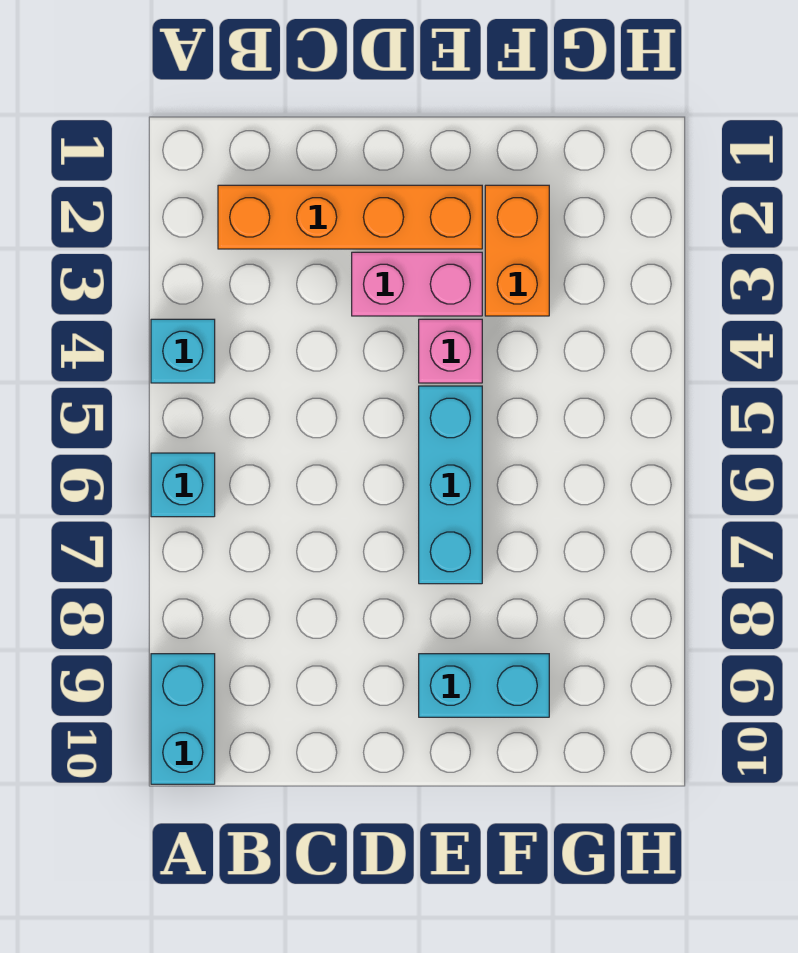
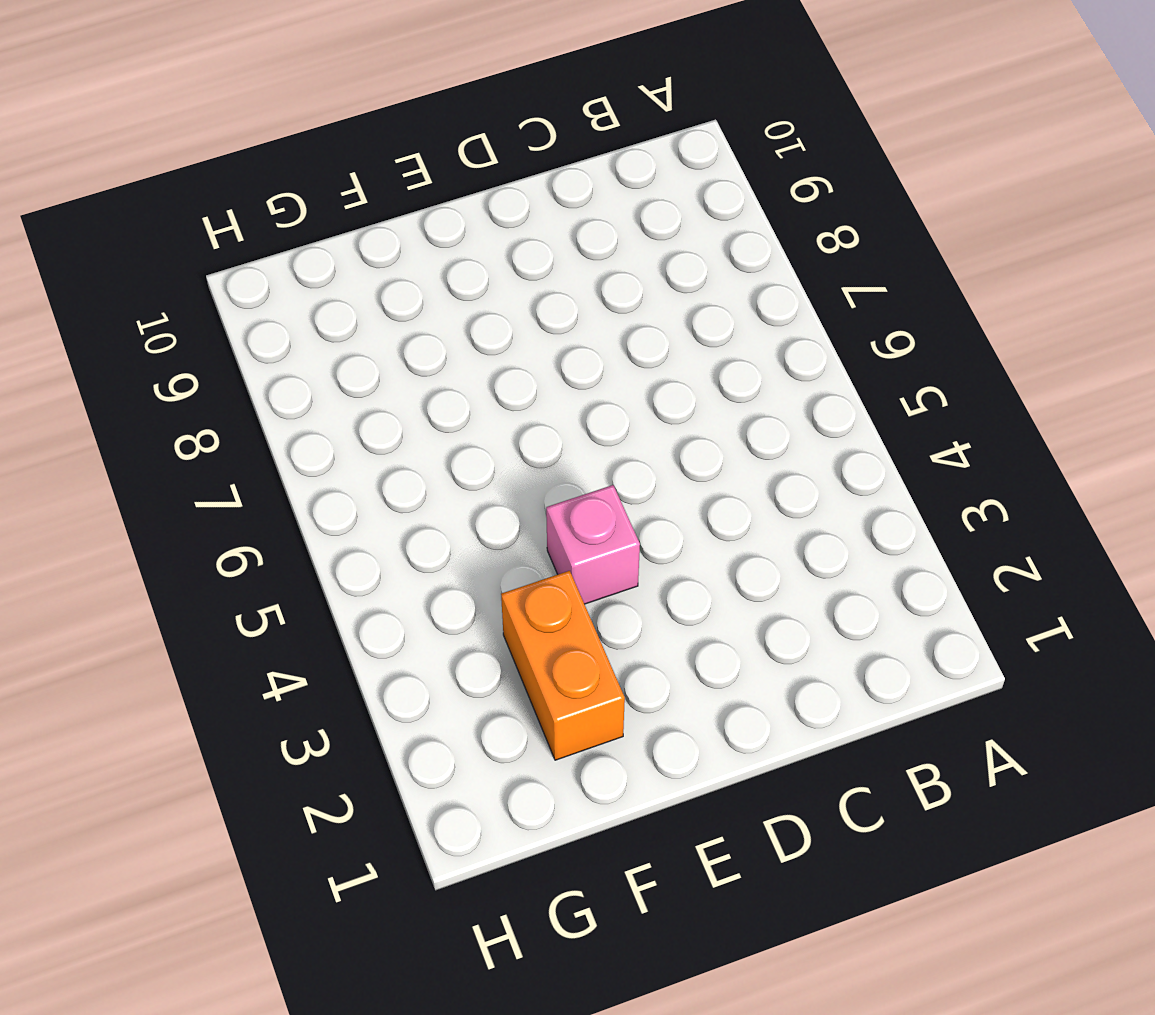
none -> cyan brick A4 level 1
none -> cyan brick A6 level 1

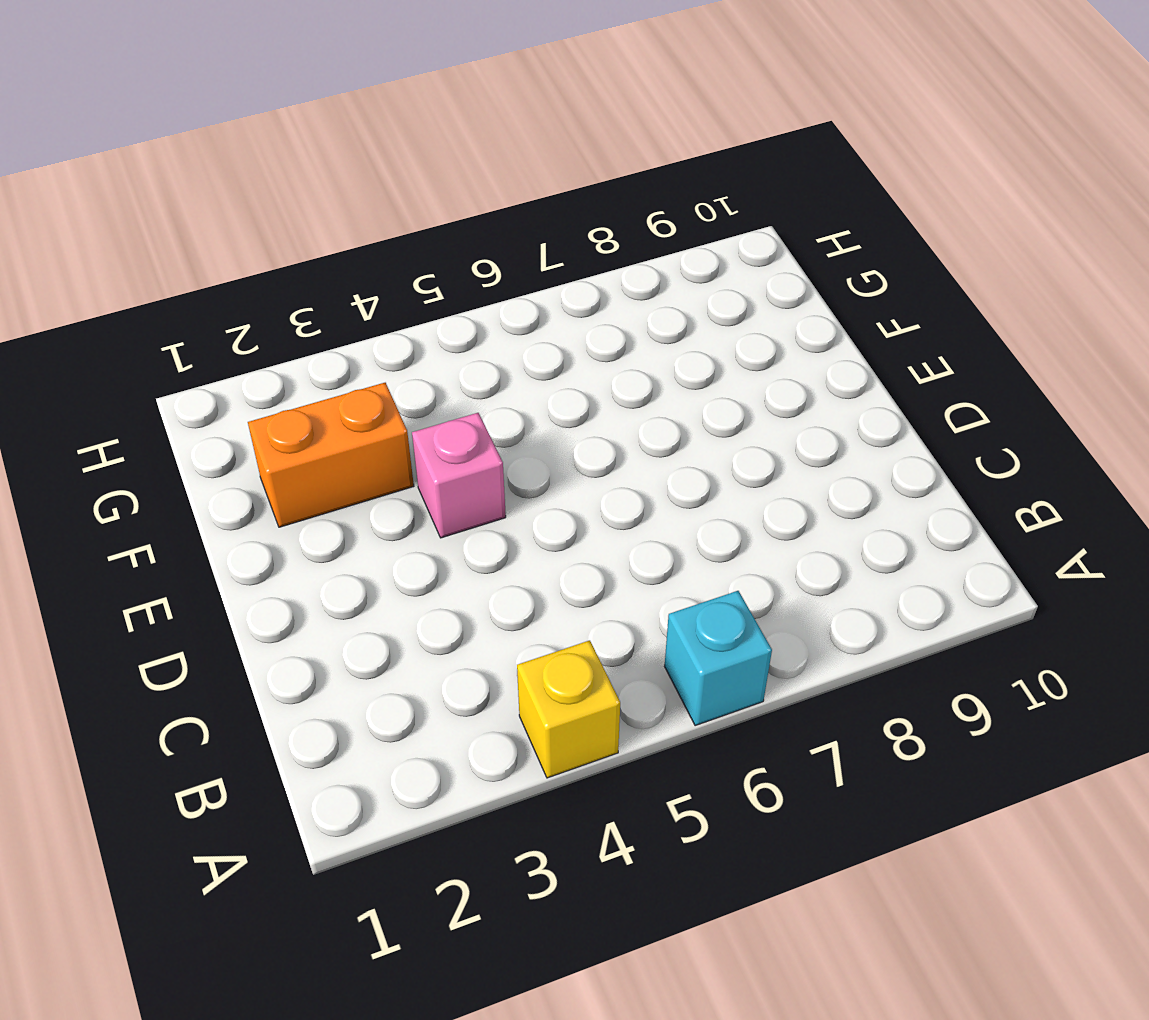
yellow brick A4 level 1 -> cyan brick A4 level 1
none -> cyan brick A9:A10 level 1
none -> orange brick B2:E2 level 1

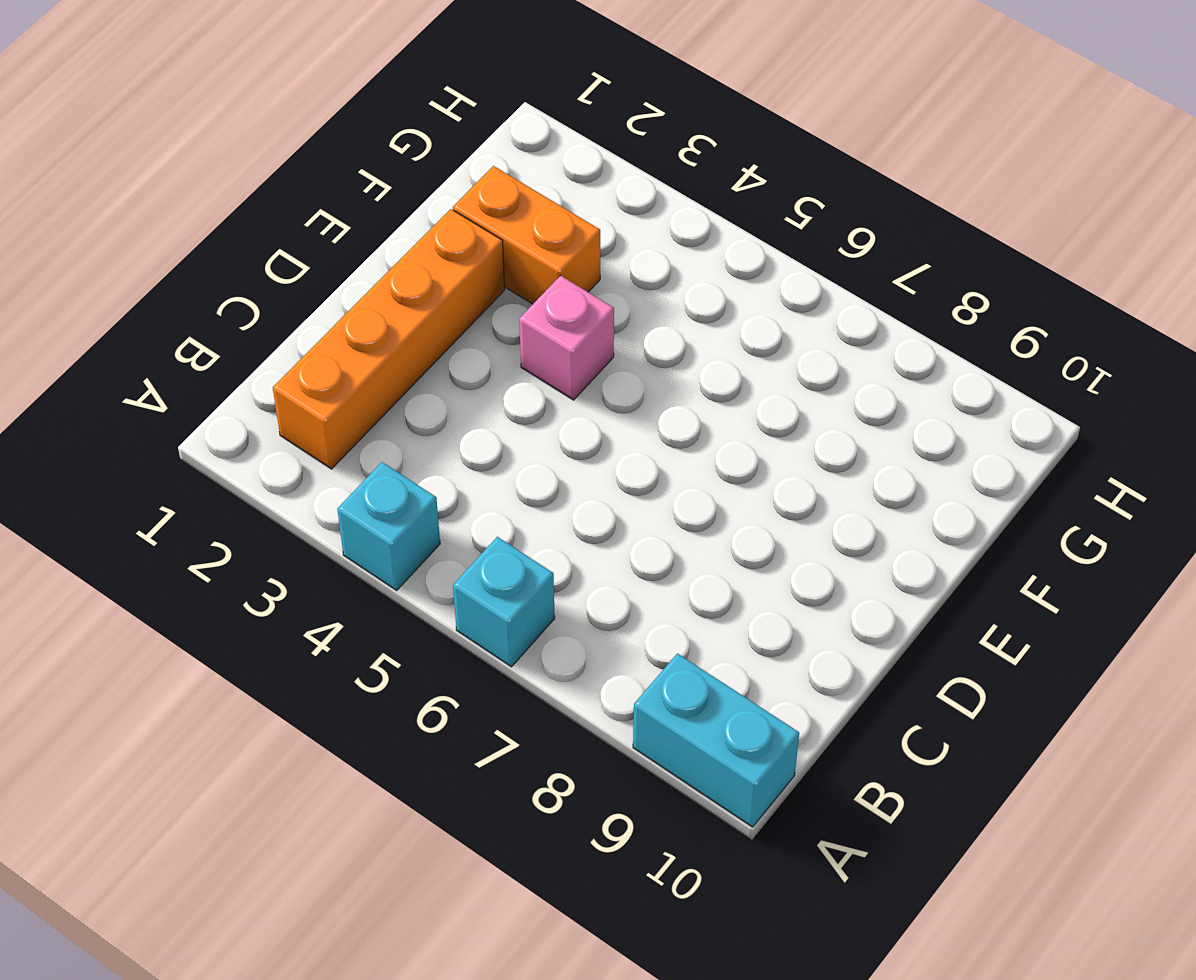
none -> pink brick D3:E3 level 1
none -> cyan brick E5:E7 level 1

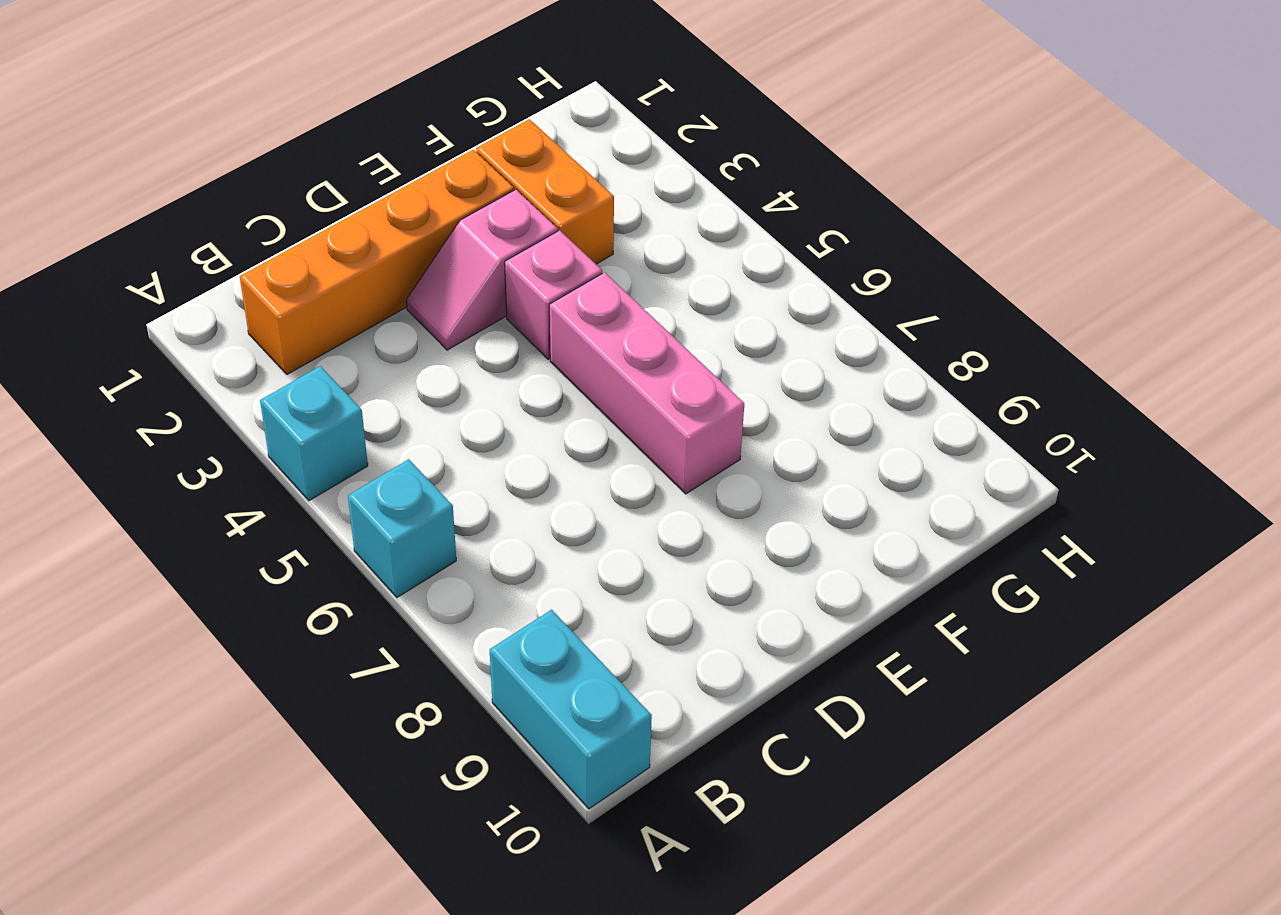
pink slope D3:E3 level 1 top E -> pink brick D3:E3 level 1
pink brick E5:E7 level 1 -> cyan brick E5:E7 level 1
none -> cyan brick E9:F9 level 1

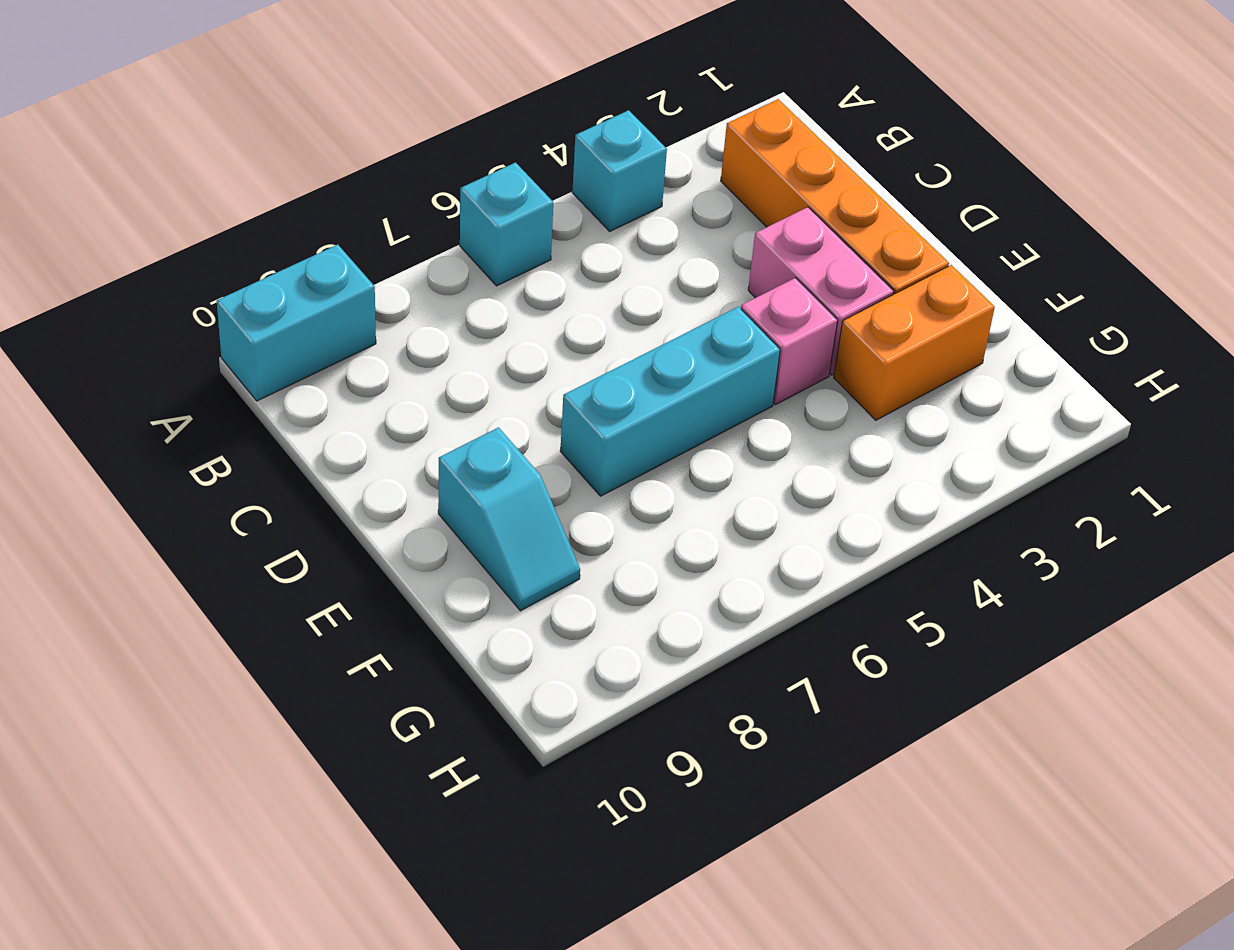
cyan slope E9:F9 level 1 top E -> cyan brick E9:F9 level 1

